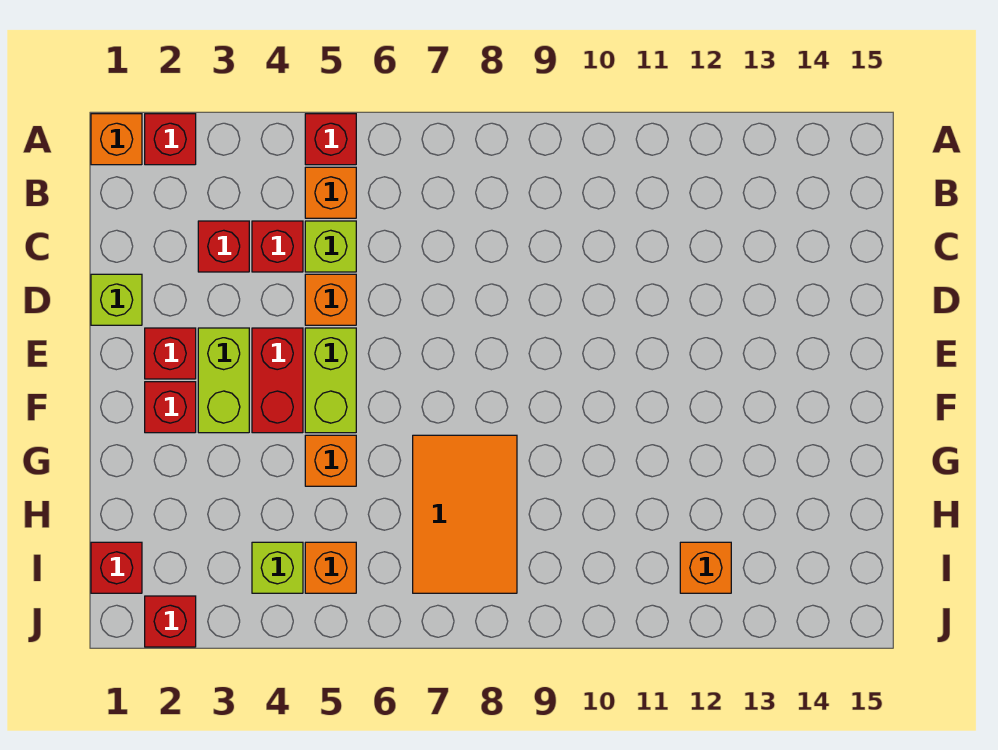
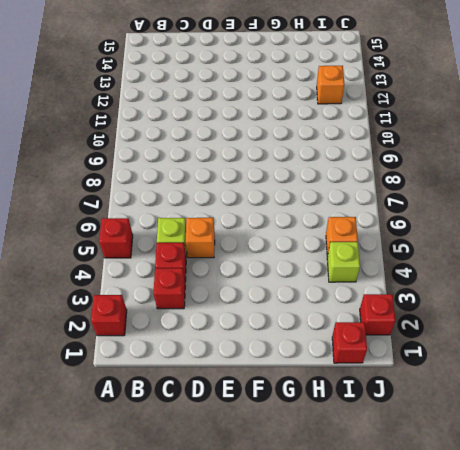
none -> orange brick A1 level 1
none -> orange brick B5 level 1
none -> lime brick D1 level 1

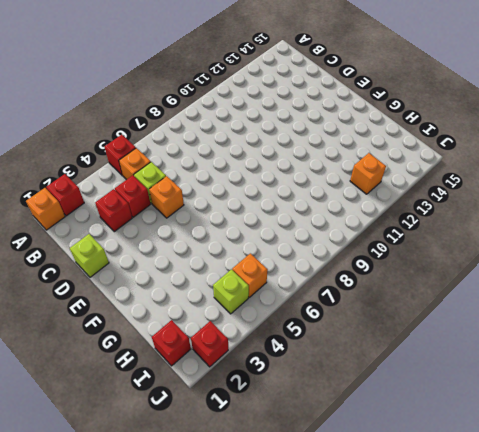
none -> red brick E2 level 1
none -> lime brick E3:F3 level 1
none -> red brick E4:F4 level 1

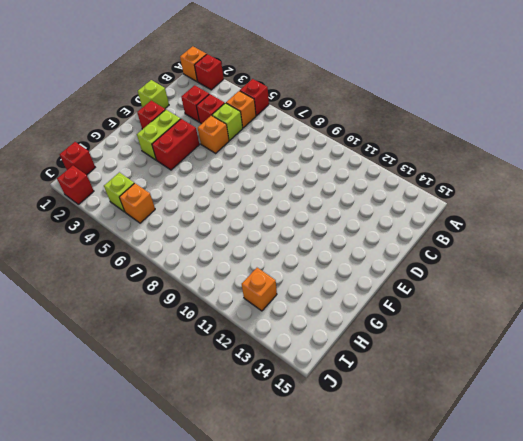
none -> lime brick E5:F5 level 1
none -> red brick F2 level 1
none -> orange brick G5 level 1

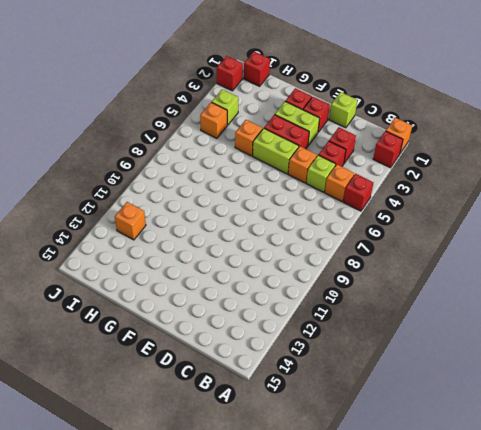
none -> orange tile G7:I8 level 1

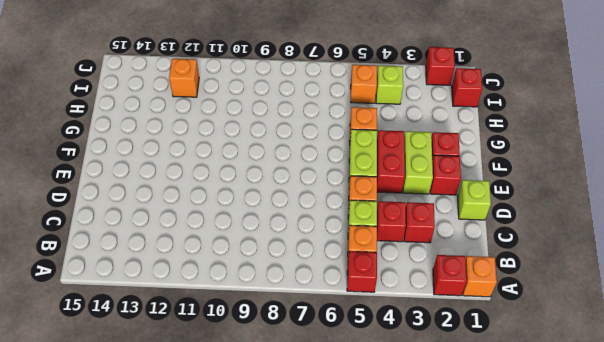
none -> orange tile G7:I8 level 1

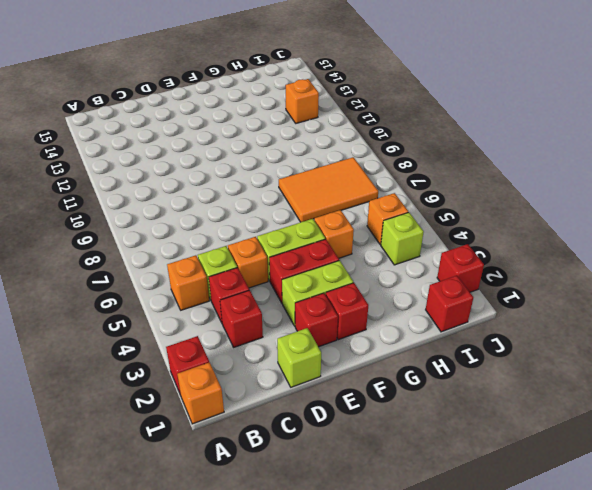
none -> red brick A5 level 1

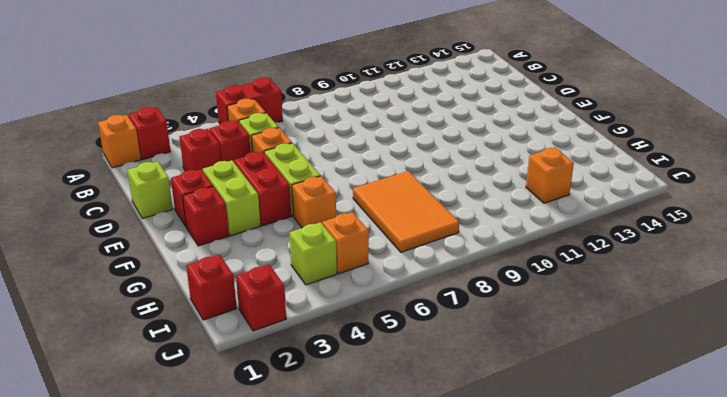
red brick A5:A6 level 1 -> red brick A5 level 1

